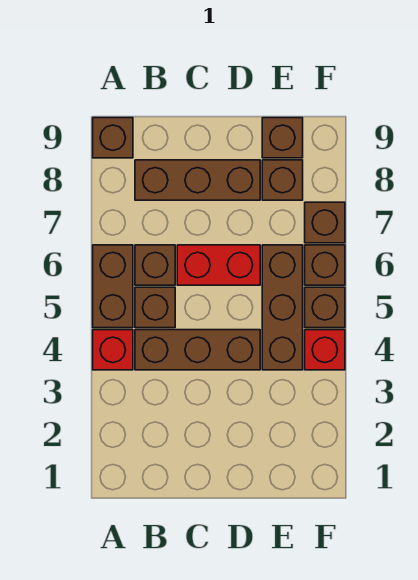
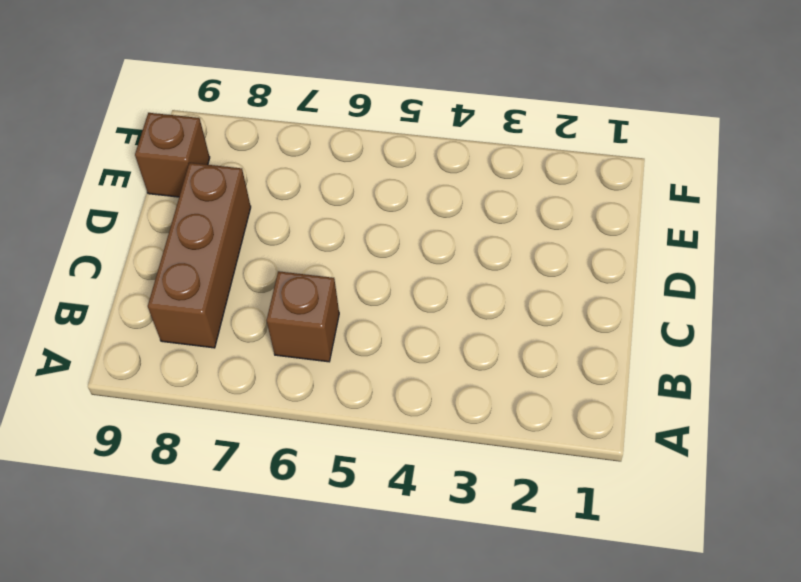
none -> red brick A4 level 1
none -> brown brick A5:A6 level 1
none -> brown brick A9 level 1

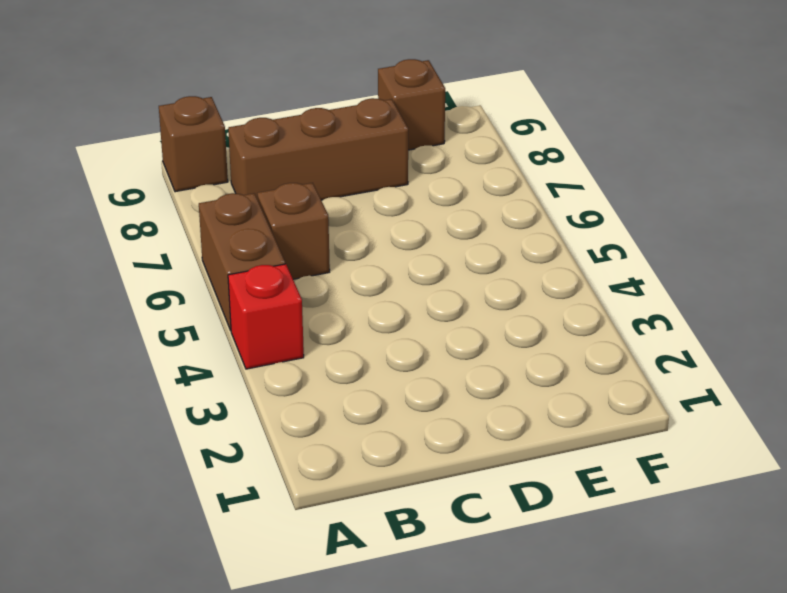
none -> brown brick B4:D4 level 1
none -> brown brick B5 level 1
none -> red brick C6:D6 level 1

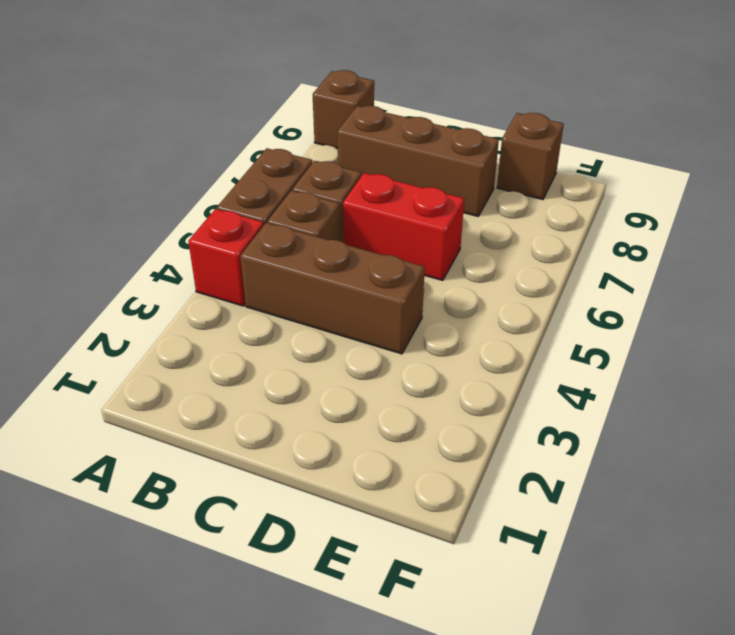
none -> brown brick E4:E6 level 1
none -> brown brick E8 level 1
none -> red brick F4 level 1

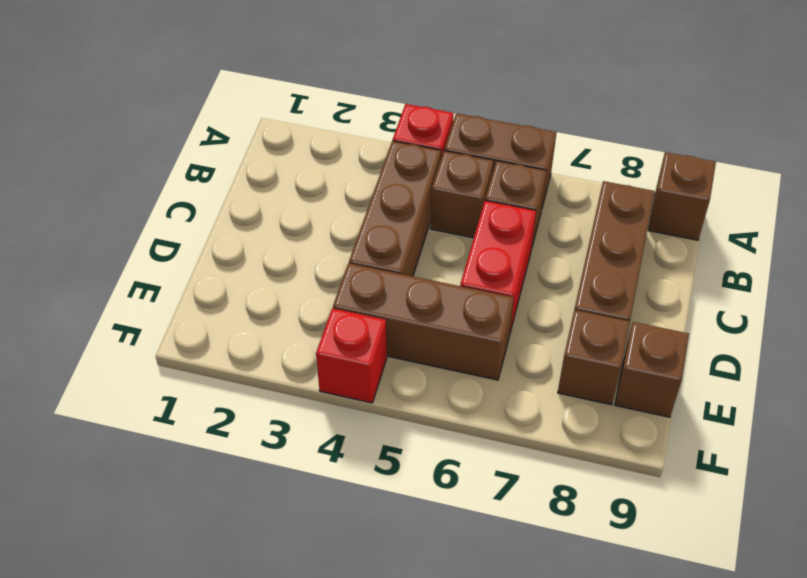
none -> brown brick F5 level 1
none -> brown brick F6 level 1
none -> brown brick F7 level 1

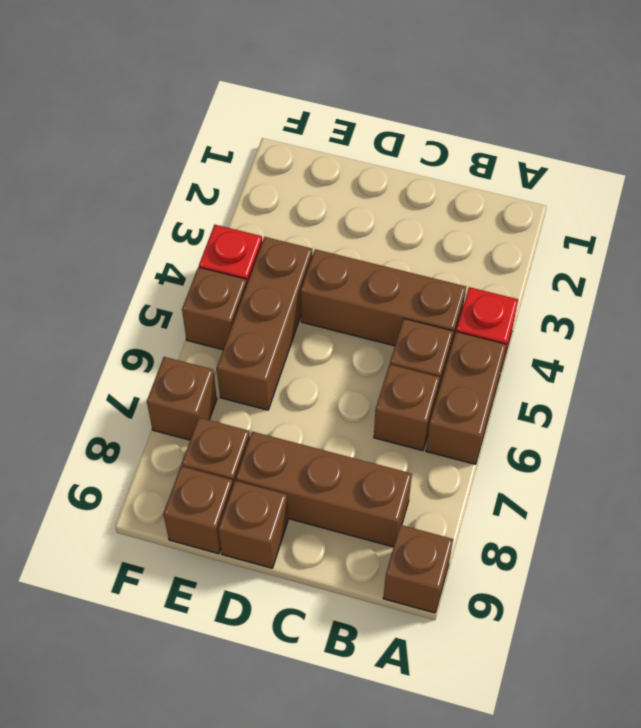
brown brick D9 level 1 -> brown brick F6 level 1
none -> red brick C6:D6 level 1

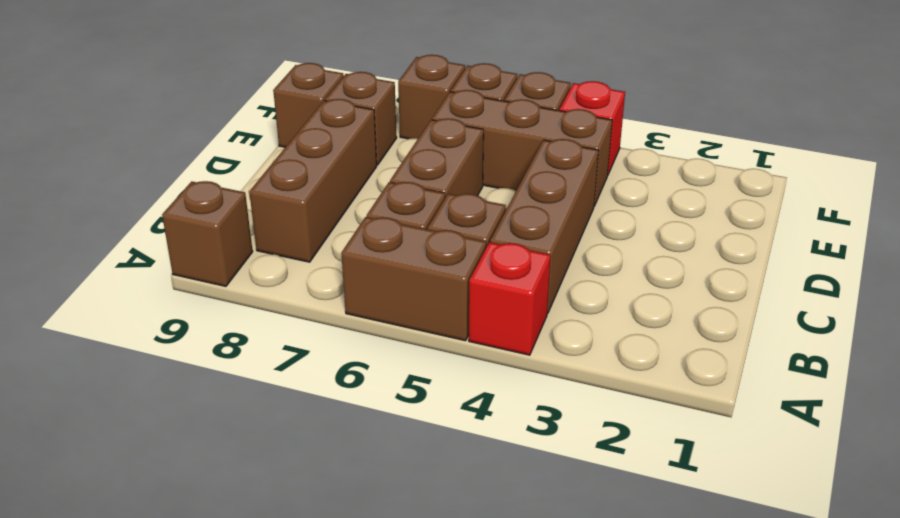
brown brick C6:D6 level 1 -> red brick C6:D6 level 1

